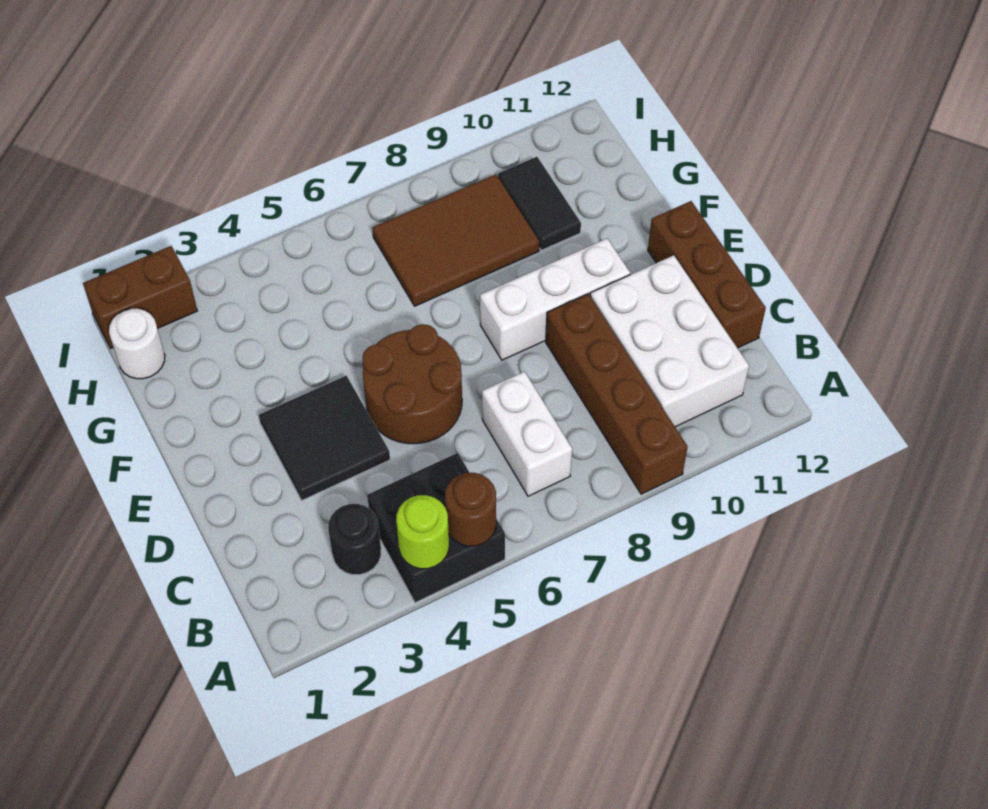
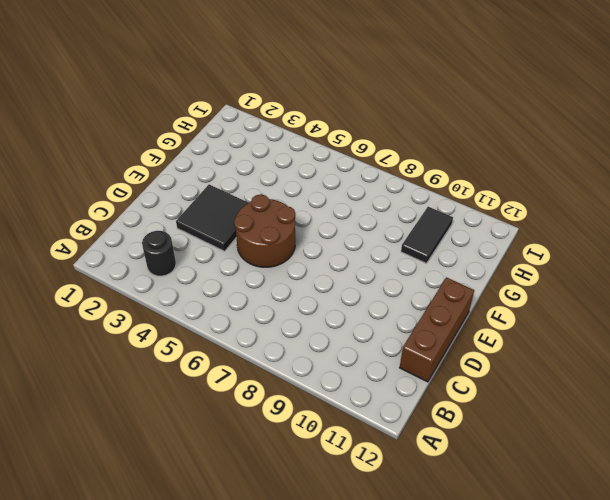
none -> black brick A4:B5 level 1
none -> brown brick A9:D9 level 1
none -> white brick B7:C7 level 1

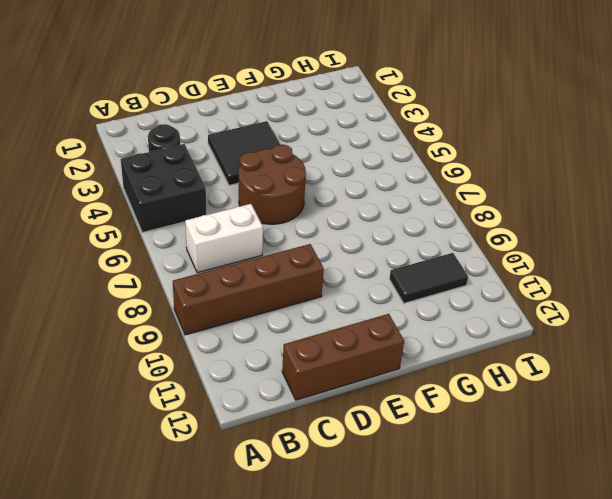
none -> white brick B10:D11 level 1
none -> white brick E8:E10 level 1
none -> brown tile G7:H9 level 1

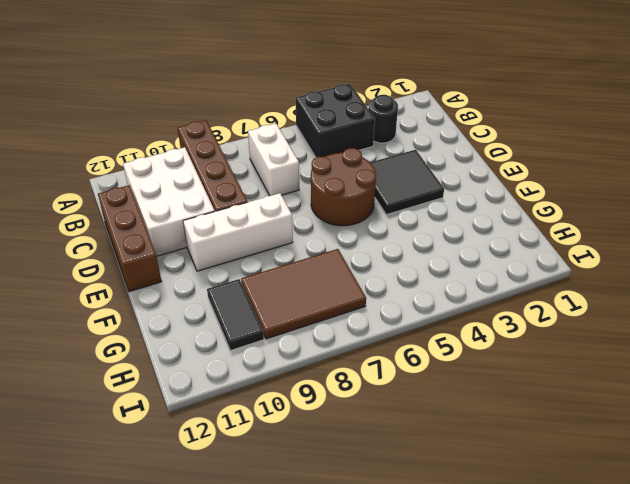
none -> white round brick H1 level 1
none -> brown brick I1:I2 level 1
none -> lime round brick A4 level 2

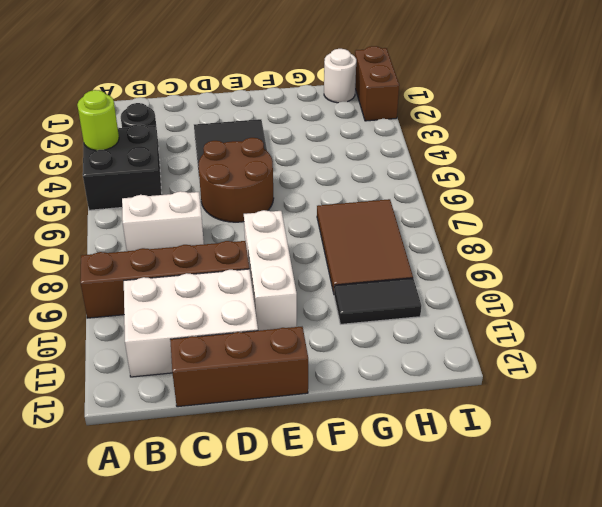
none -> brown round brick A5 level 2

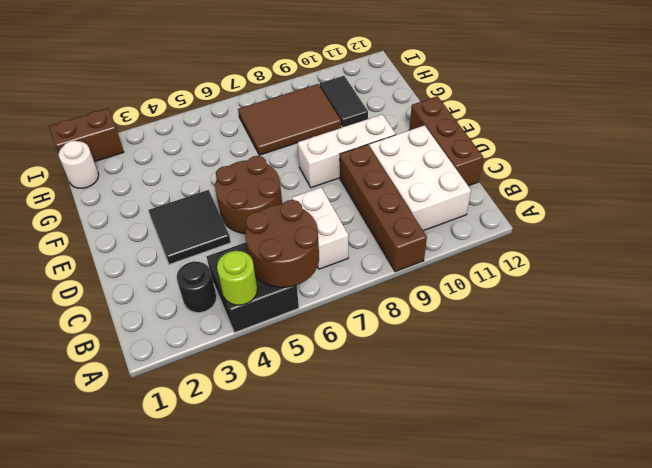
brown round brick A5:B6 level 2 -> brown round brick A5 level 2

